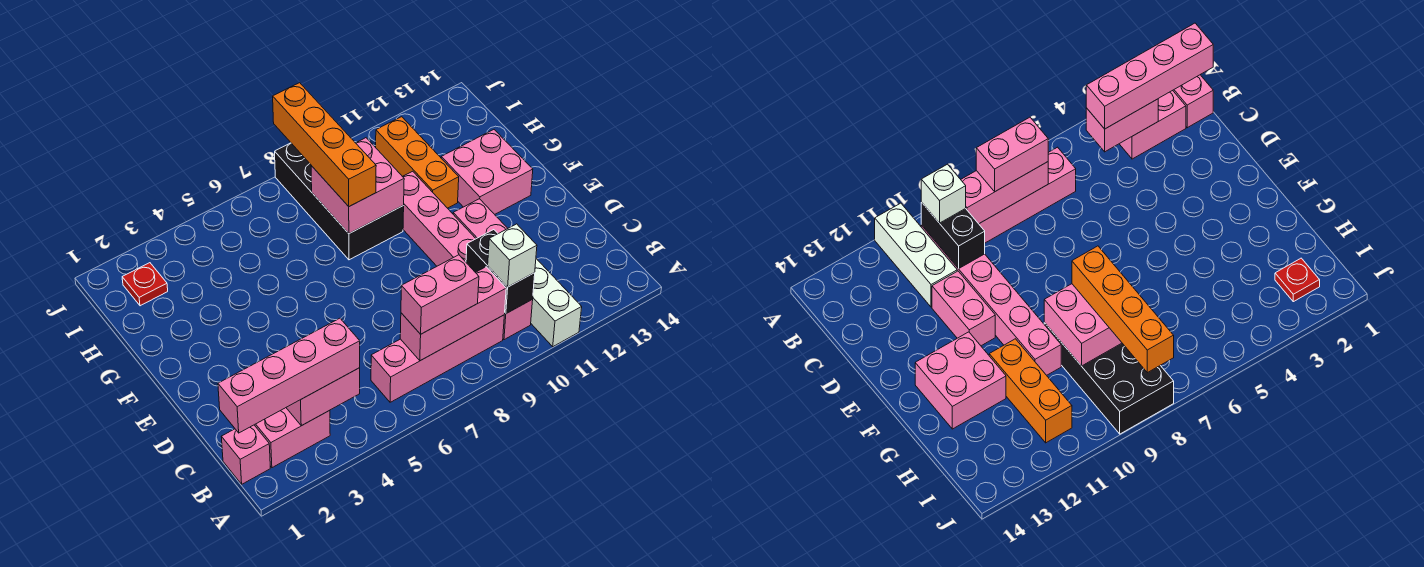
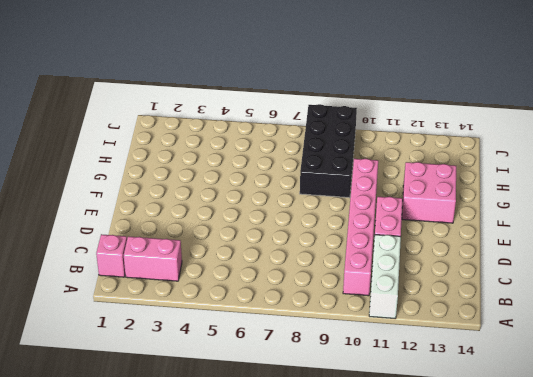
none -> pink brick B6:B9 level 1
none -> orange brick G11:I11 level 1
none -> red plate I2 level 1

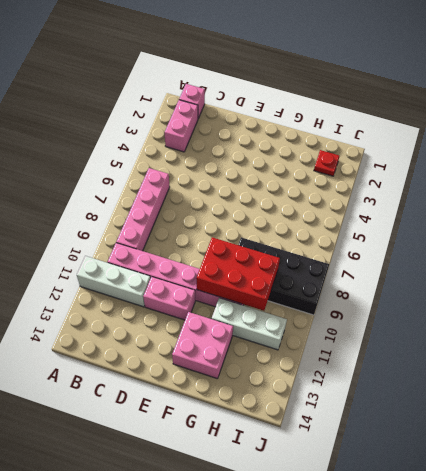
red brick F9:H10 level 2 -> pink brick G8:H9 level 2
white brick G11:I11 level 1 -> orange brick G11:I11 level 1
none -> pink brick B3:B4 level 2
none -> pink brick B7:B9 level 2
none -> black brick B10:C10 level 2

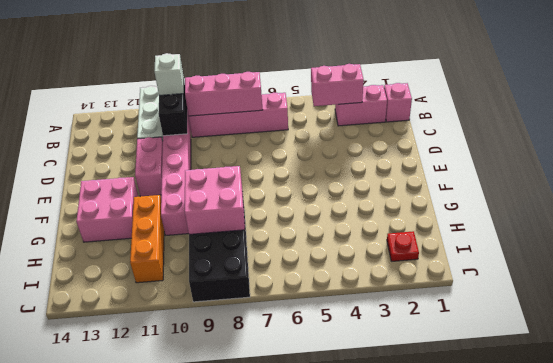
none -> pink brick B1:B4 level 3
none -> pink brick B7:B8 level 3
none -> orange brick G8:J8 level 3

